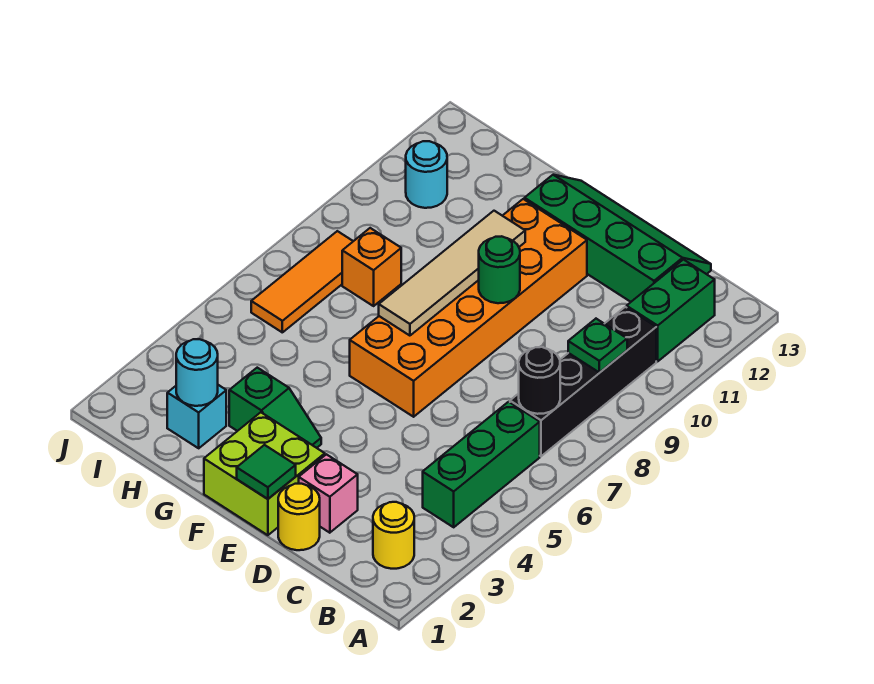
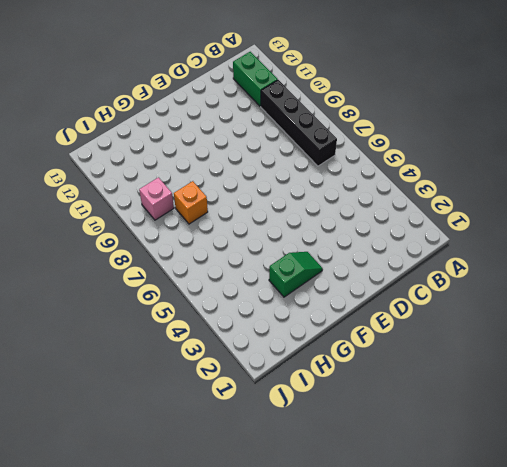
pink brick I9 level 1 -> pink brick D2 level 1
none -> yellow round brick B2 level 1
none -> green brick B4:B6 level 1
none -> green slope C12:F13 level 1 top 12

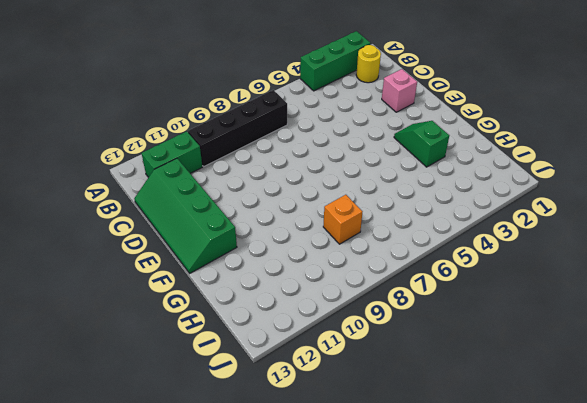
green brick A2:A4 level 1 -> green brick B4:B6 level 1
none -> yellow round brick D1 level 1
none -> lime brick E1:F2 level 1
none -> orange brick E6:F11 level 1

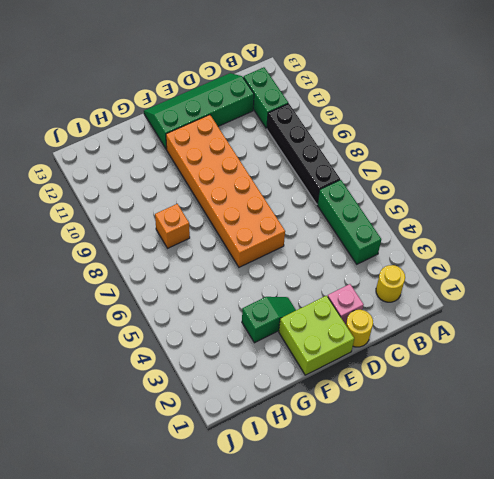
none -> cyan brick H2 level 1
none -> orange tile I6:I8 level 1
none -> cyan round brick I11 level 1

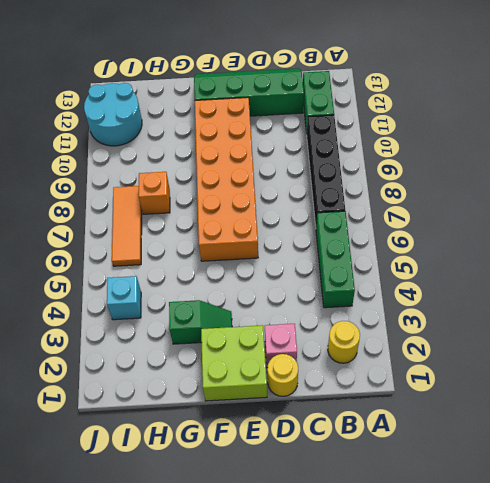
cyan brick I4 level 1 -> cyan brick H2 level 1
cyan round brick I11:J12 level 1 -> cyan round brick I11 level 1
none -> black round brick B7 level 2
none -> green plate B9 level 2
none -> green tile E1 level 2

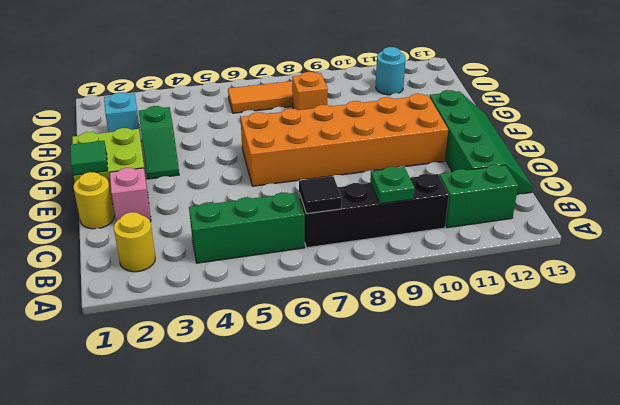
black tile B7 level 2 -> black round brick B7 level 2
none -> green round brick E9 level 2
none -> tan tile F7:F10 level 2
none -> cyan round brick H2 level 2

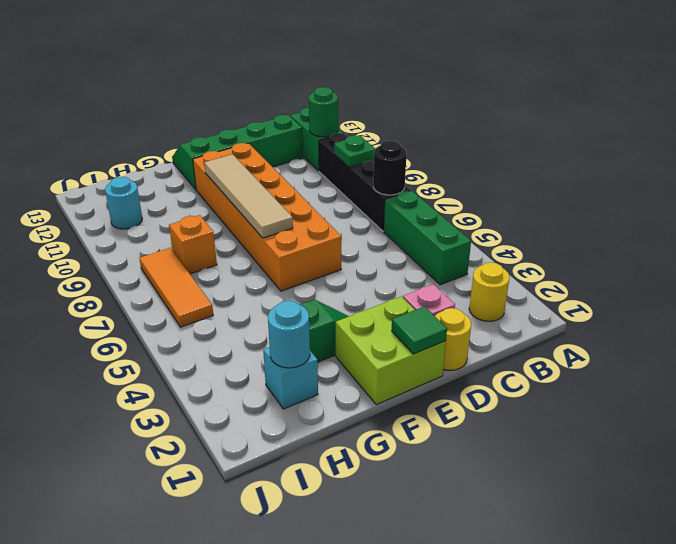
green round brick B11 level 2 -> green round brick E9 level 2

